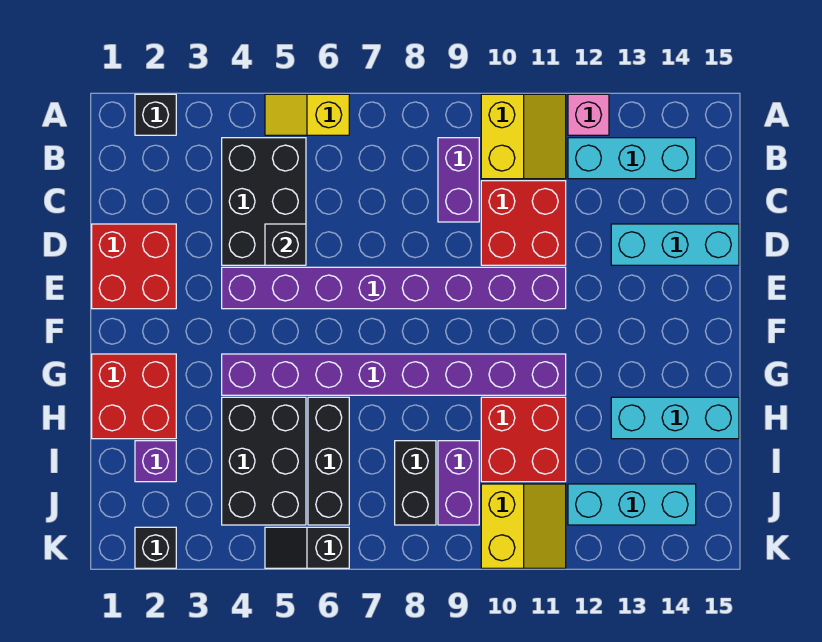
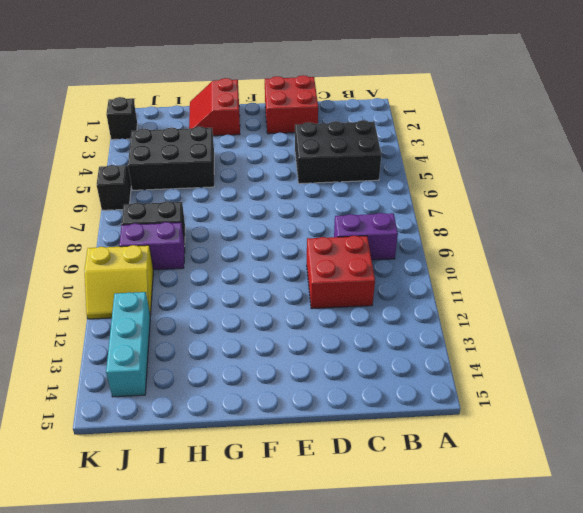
red slope G1:H2 level 1 top G -> red brick G1:H2 level 1
none -> black brick A2 level 1
none -> yellow slope A5:A6 level 1 top 6
none -> yellow slope A10:B11 level 1 top 10

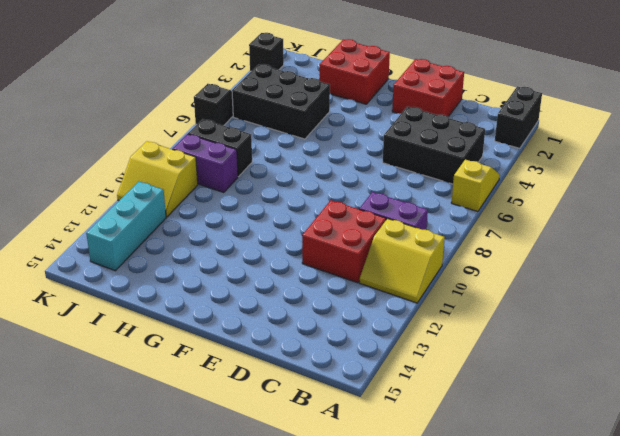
black brick A1:A2 level 1 -> black brick A2 level 1
none -> pink brick A12 level 1
none -> cyan brick B12:B14 level 1
none -> cyan brick D13:D15 level 1

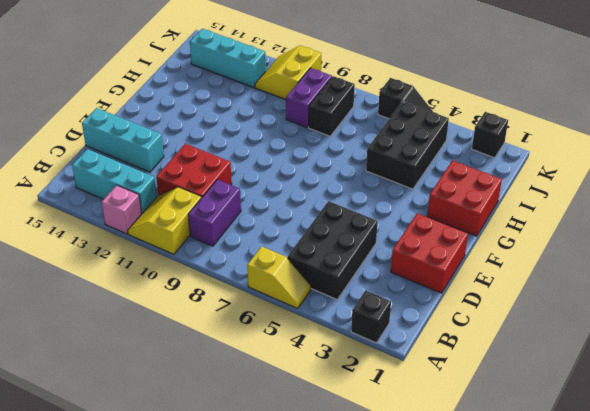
none -> purple brick E4:E11 level 1
none -> purple brick G4:G11 level 1
none -> black brick H6:J6 level 1

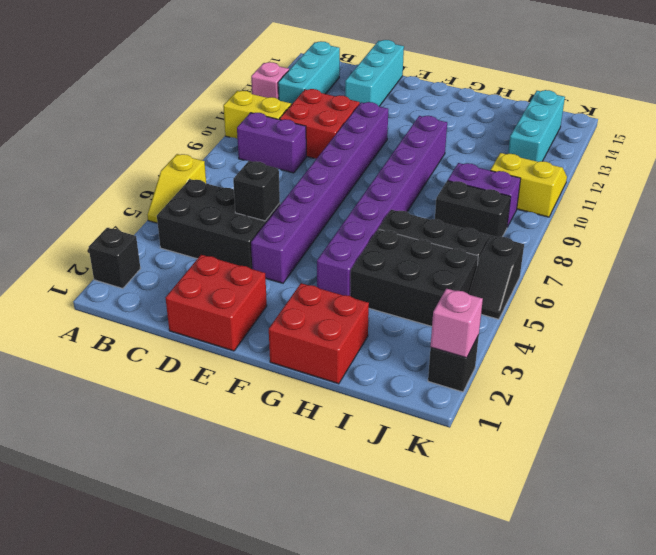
pink brick K2 level 2 -> none
none -> red brick H10:I11 level 1
none -> cyan brick H13:H15 level 1
none -> purple brick I2 level 1

